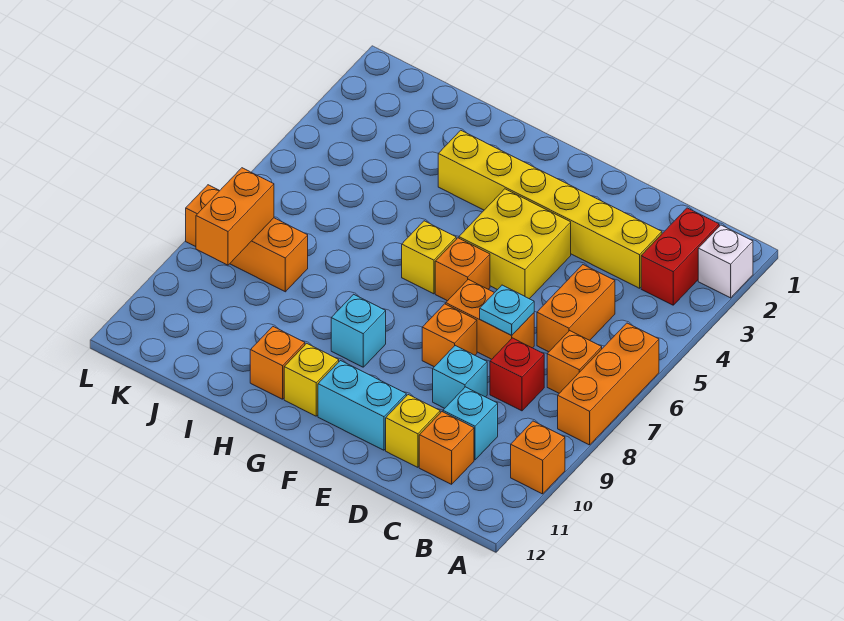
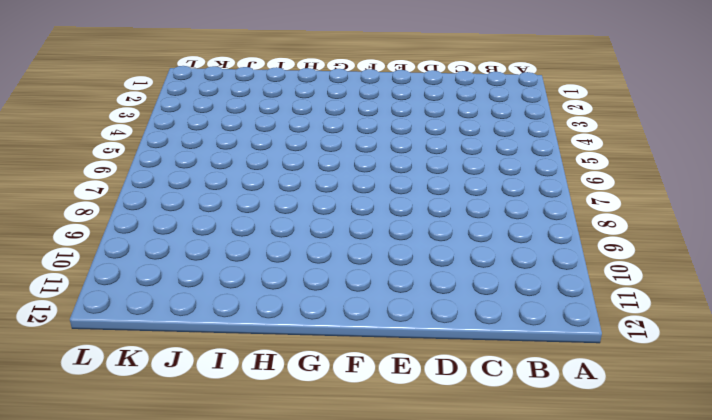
none -> white brick A2 level 1
none -> orange brick A6:A8 level 1
none -> orange brick A10 level 1

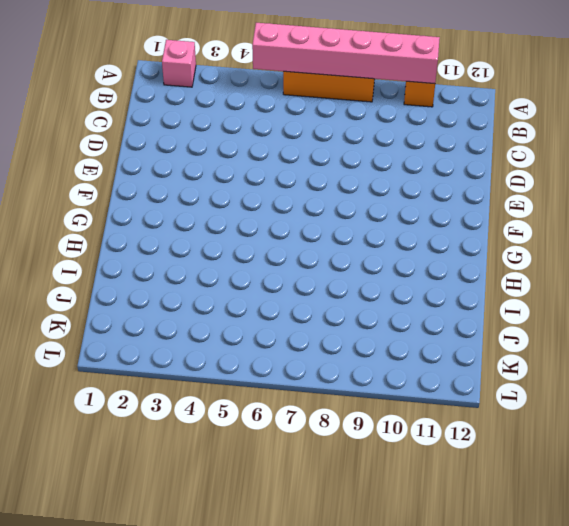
pink brick A2 level 1 -> white brick A2 level 1
pink brick A5:A10 level 2 -> none
none -> red brick B2:B3 level 1
none -> orange brick B7 level 1
none -> yellow brick C3:H3 level 1

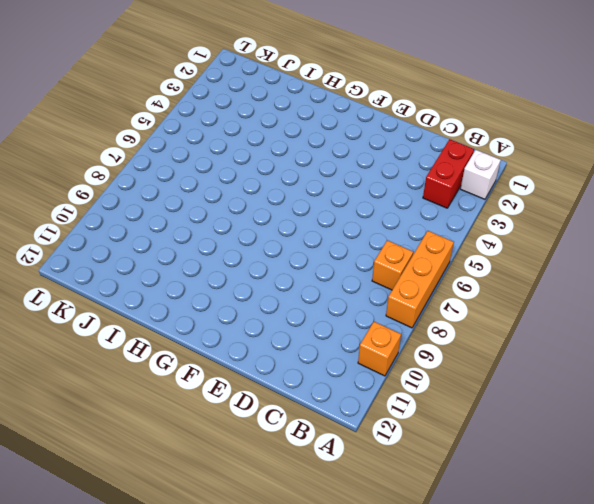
none -> yellow brick C3:H3 level 1
none -> orange brick C5:C6 level 1
none -> red brick C8 level 1

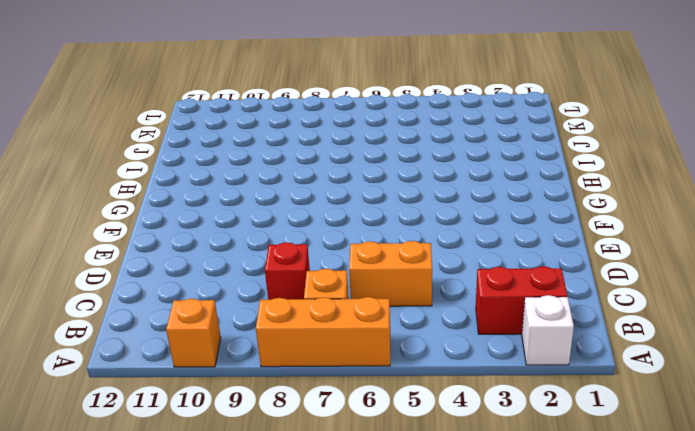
none -> yellow brick C3:H3 level 1
none -> cyan brick C10 level 1
none -> orange brick C11 level 1

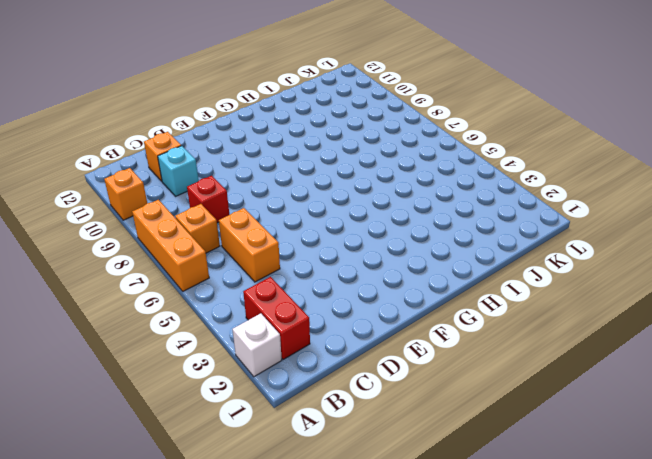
none -> yellow brick C3:H3 level 1
none -> orange brick D7:E7 level 1
none -> cyan brick D9 level 1

